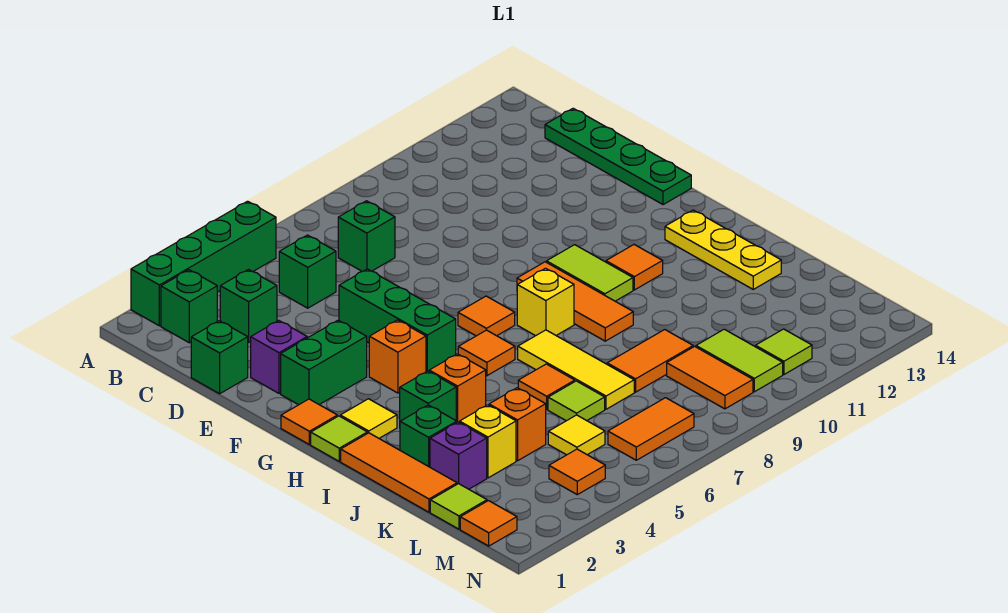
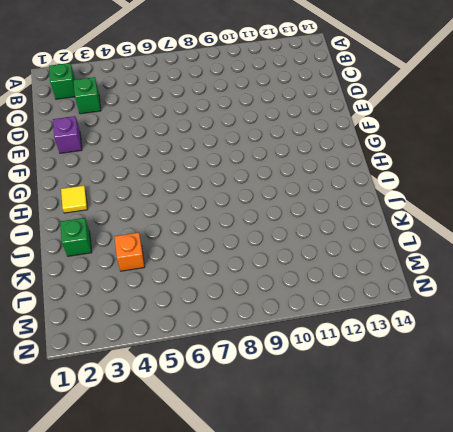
none -> green brick A2:A5 level 1
none -> green brick C5 level 1
none -> green brick C7 level 1
none -> green plate C14:F14 level 1

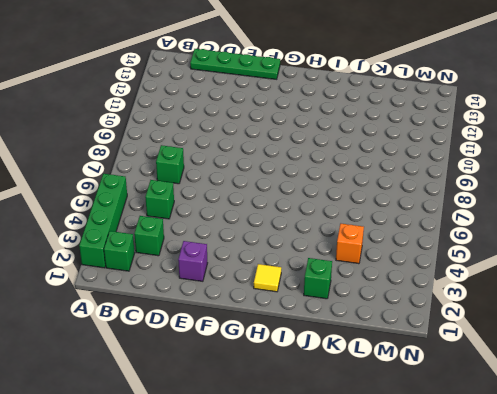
none -> green brick D1 level 1
none -> green brick E5:G5 level 1
none -> green brick F2:F3 level 1
none -> orange tile G1 level 1

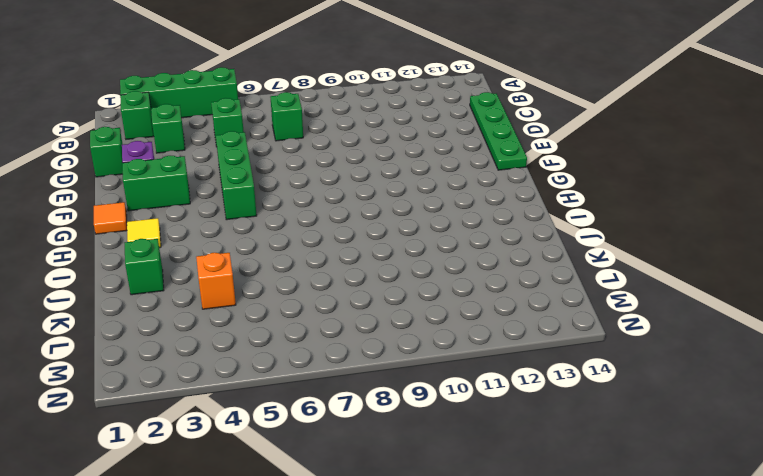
none -> orange brick G4 level 1
none -> orange tile G7 level 1
none -> orange tile G9:I9 level 1
none -> lime tile G10:H10 level 1

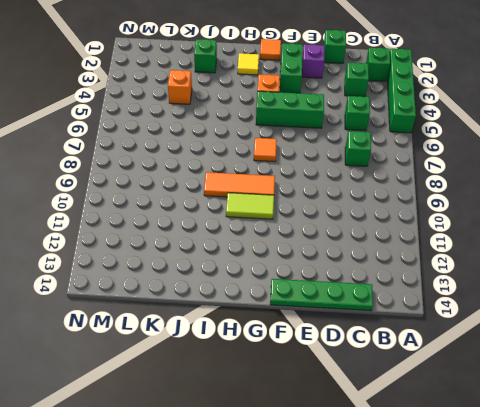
none -> lime tile H1 level 1
none -> orange tile H6 level 1
none -> yellow brick H8 level 1
none -> orange tile H11 level 1

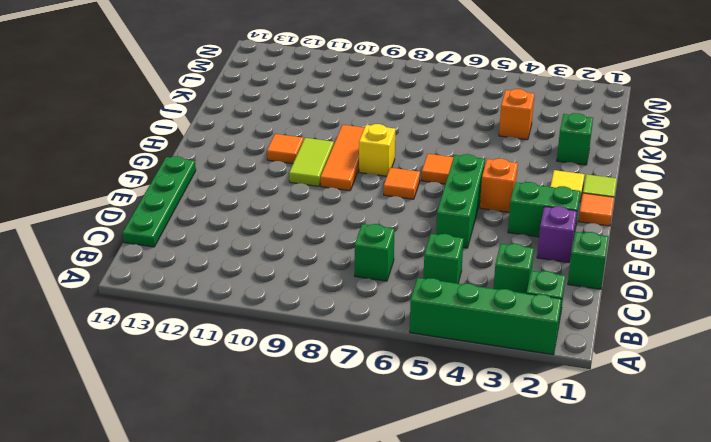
none -> yellow plate H13:J13 level 1
none -> orange tile I1:K1 level 1
none -> green brick I3 level 1
none -> orange brick I4 level 1

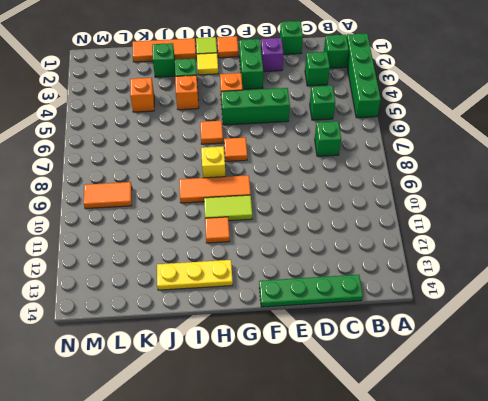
none -> yellow tile I7:K7 level 1
none -> orange tile J6 level 1
none -> purple brick K2 level 1
none -> yellow brick K3 level 1

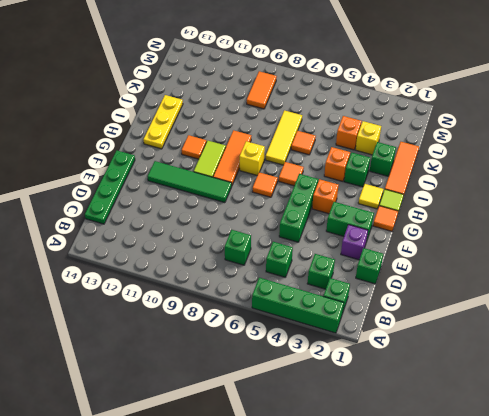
green tile F9:F12 level 1 -> none
none -> purple brick K2 level 1
none -> lime tile K6 level 1
none -> orange tile K8:K9 level 1
none -> lime tile L1 level 1

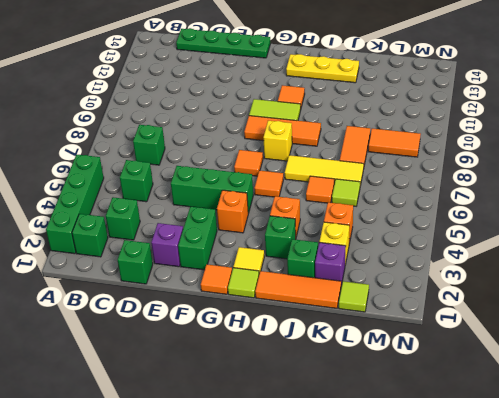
none -> yellow tile L5 level 1
none -> lime tile L10:M10 level 1
none -> orange tile M1 level 1
none -> orange tile M4 level 1

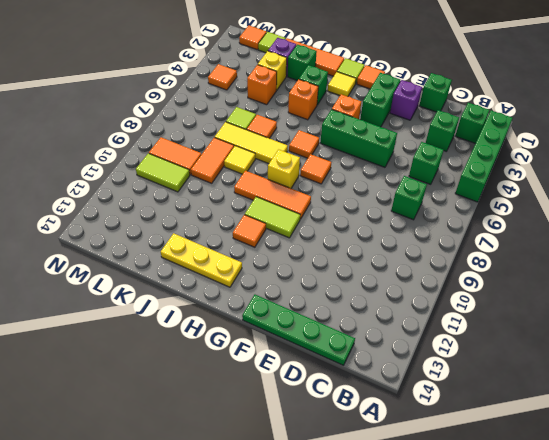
yellow tile J8 level 1 -> yellow tile L5 level 1
none -> orange tile M6:M7 level 1
none -> lime tile M11 level 1

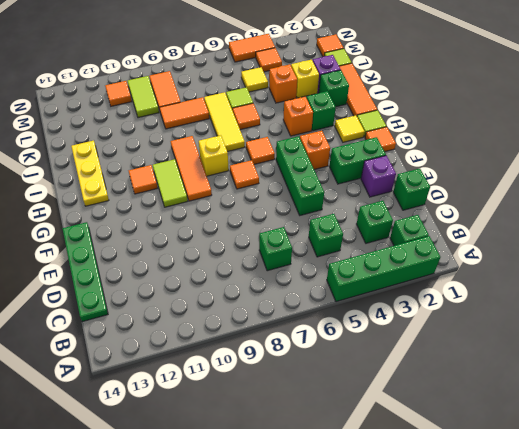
orange tile M11 level 1 -> lime tile M11 level 1
orange tile N4:N5 level 1 -> orange tile M6:M7 level 1

